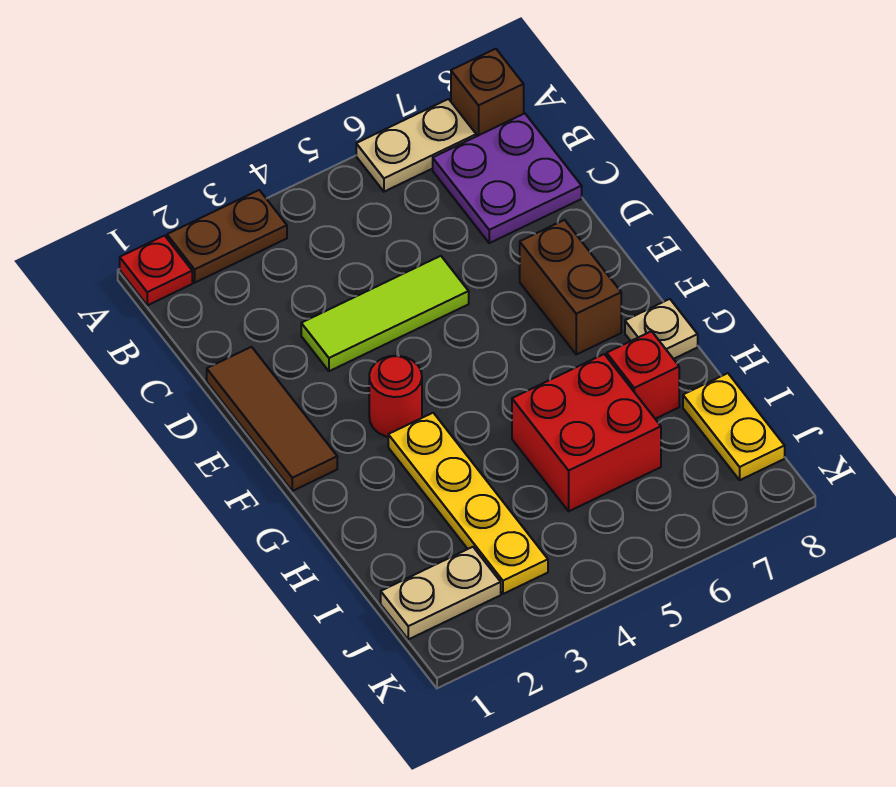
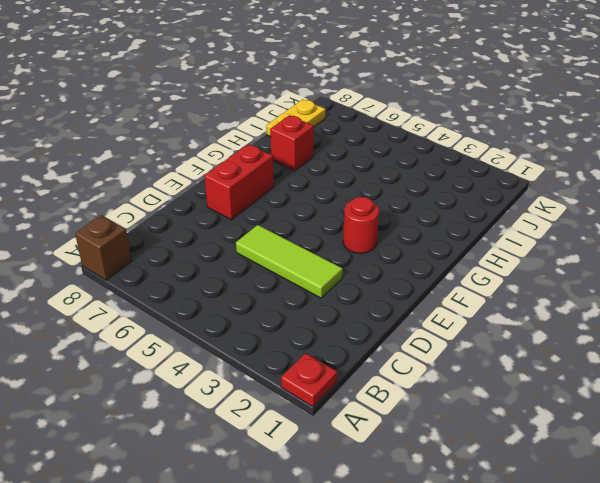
red brick E7:F7 level 1 -> brown brick E7:F7 level 1
none -> brown plate A2:A3 level 1
none -> tan plate A6:A7 level 1
none -> purple plate B7:C8 level 1

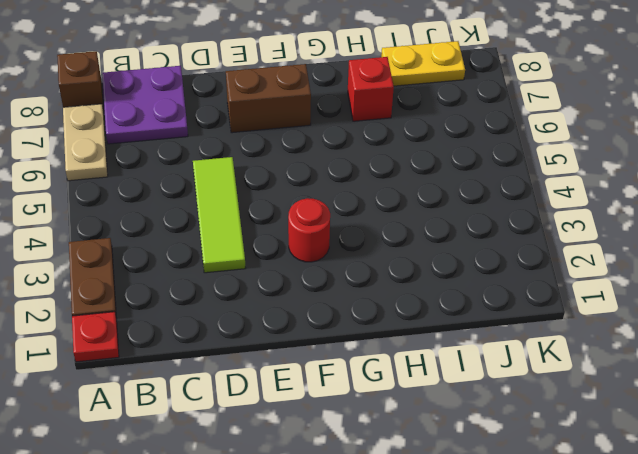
none -> brown tile D1:F1 level 1
none -> yellow plate G3:J3 level 1
none -> tan plate G8 level 1

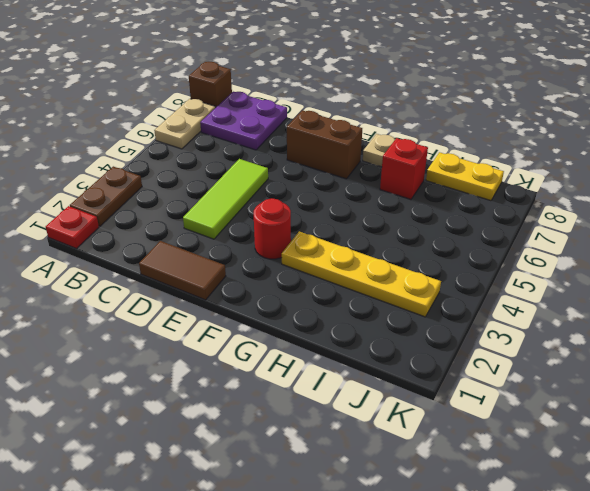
brown tile D1:E1 level 1 -> brown tile D1:F1 level 1
none -> red brick H5:I6 level 1
none -> tan plate J1:J2 level 1

